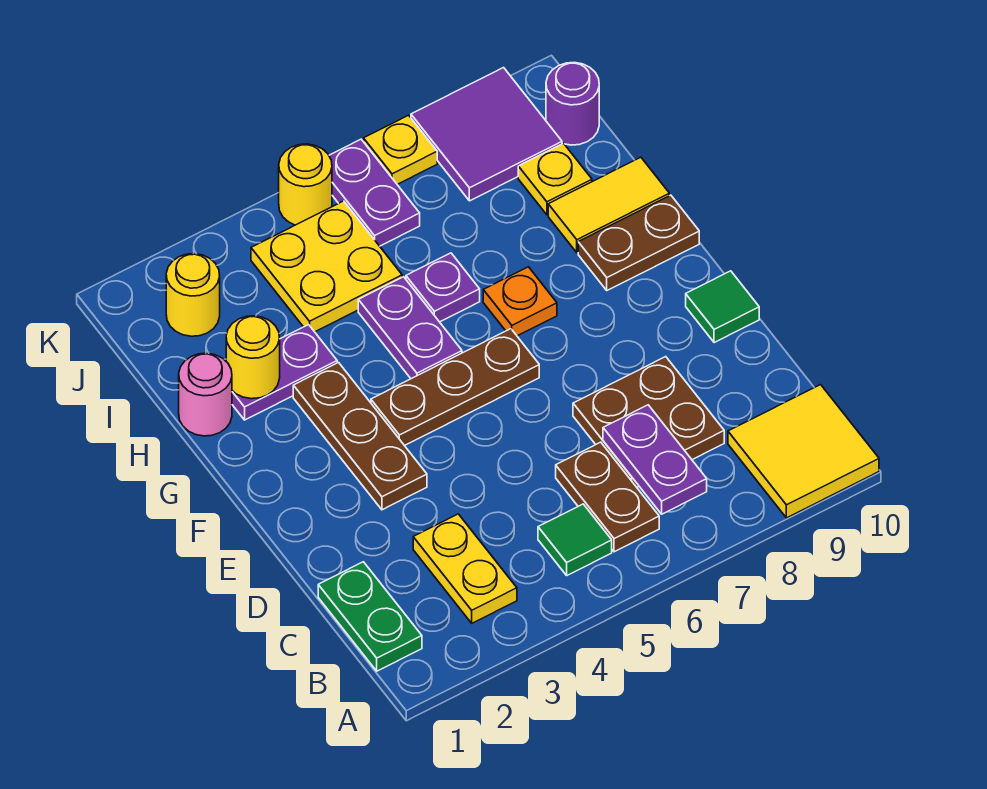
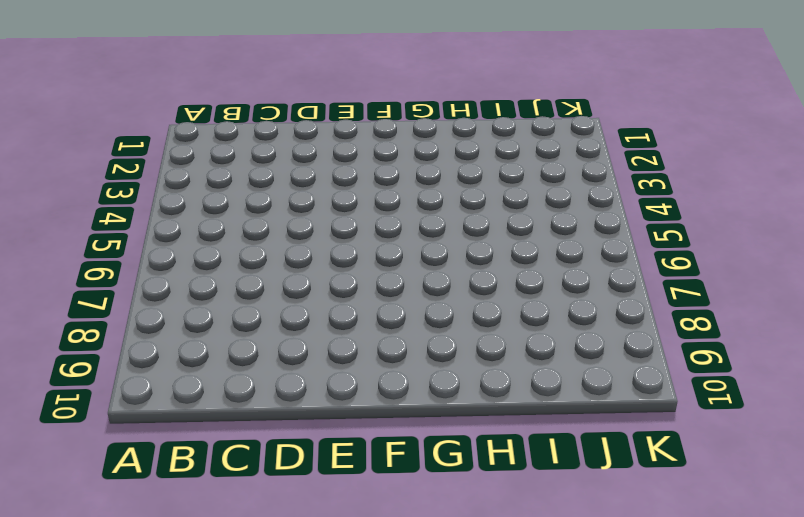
none -> yellow tile A9:B10 level 1
none -> green plate B1:C1 level 1
none -> yellow plate B3:C3 level 1

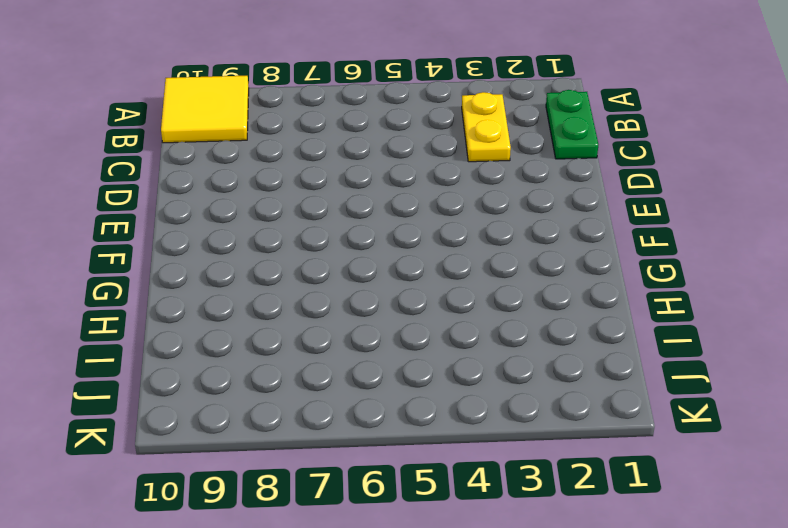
none -> green tile B5 level 1
none -> brown plate B6:C6 level 1
none -> brown plate C7:D8 level 1

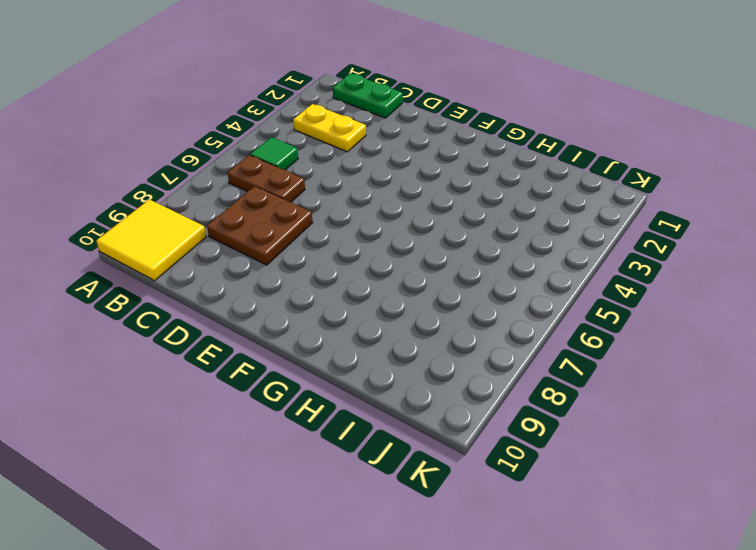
none -> brown plate E3:G3 level 1
none -> green tile E10 level 1
none -> brown plate F4:F6 level 1

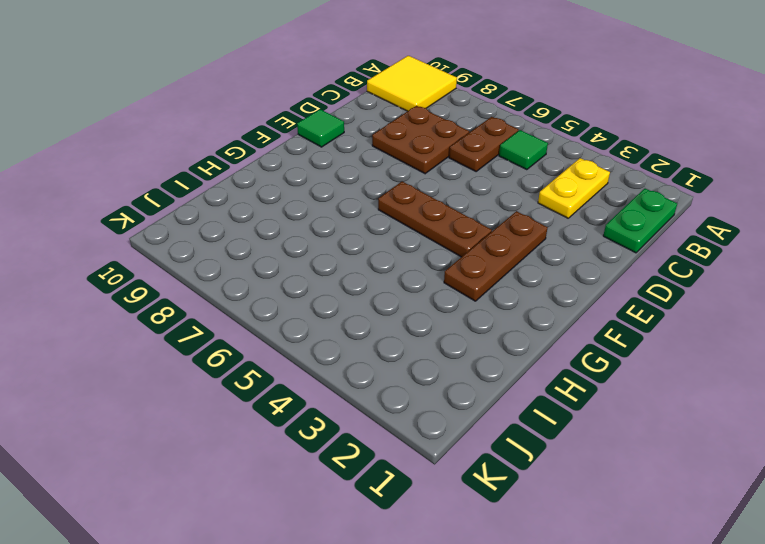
none -> purple plate G5:H5 level 1
none -> orange plate G7 level 1
none -> brown plate G9:G10 level 1

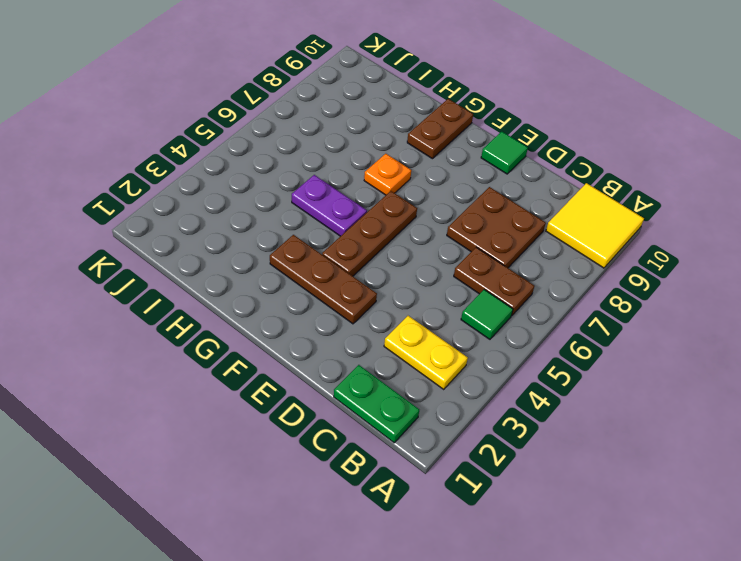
none -> pink round brick H1 level 1
none -> purple plate H2:H3 level 1
none -> purple plate H6 level 1

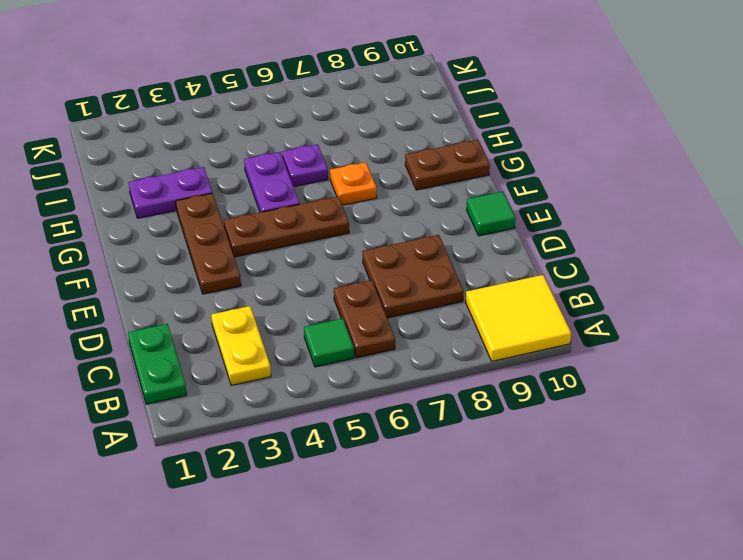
none -> pink round brick H1 level 1
none -> yellow tile H9:H10 level 1
none -> yellow plate I4:J5 level 1

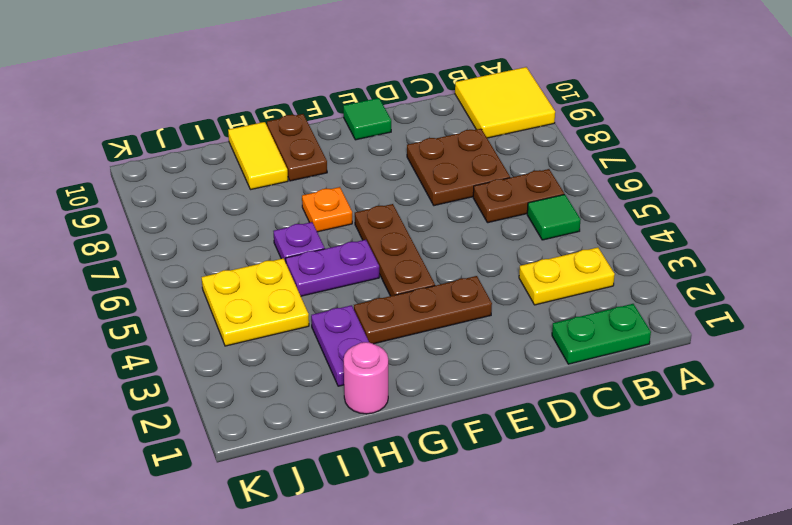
none -> yellow plate I9 level 1
none -> yellow round brick J2 level 1
none -> purple plate J6:K6 level 1

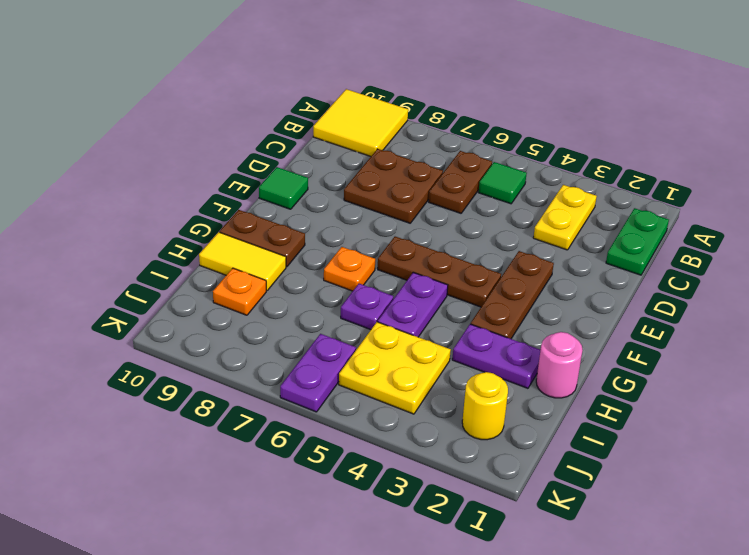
orange plate I9 level 1 -> yellow plate I9 level 1
none -> purple tile J8:K9 level 1
none -> purple round brick J10 level 1
none -> yellow round brick K5 level 1

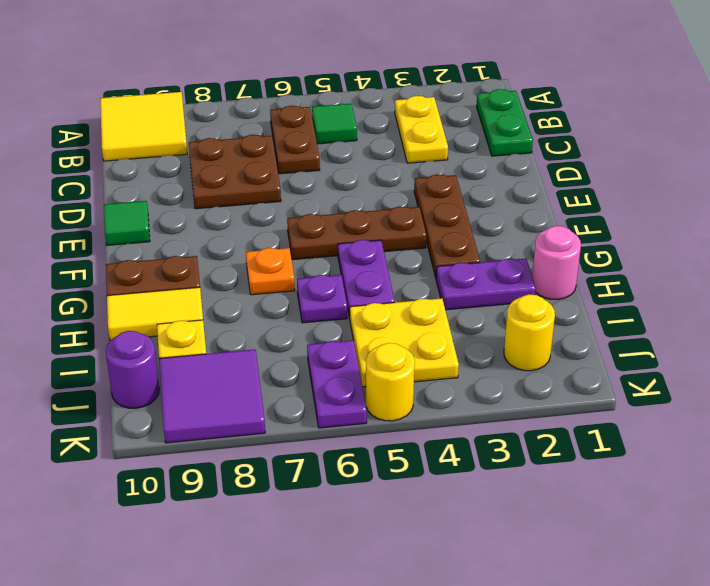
none -> yellow plate K7 level 1
none -> purple plate B7:C7 level 2
none -> yellow round brick H2 level 2

